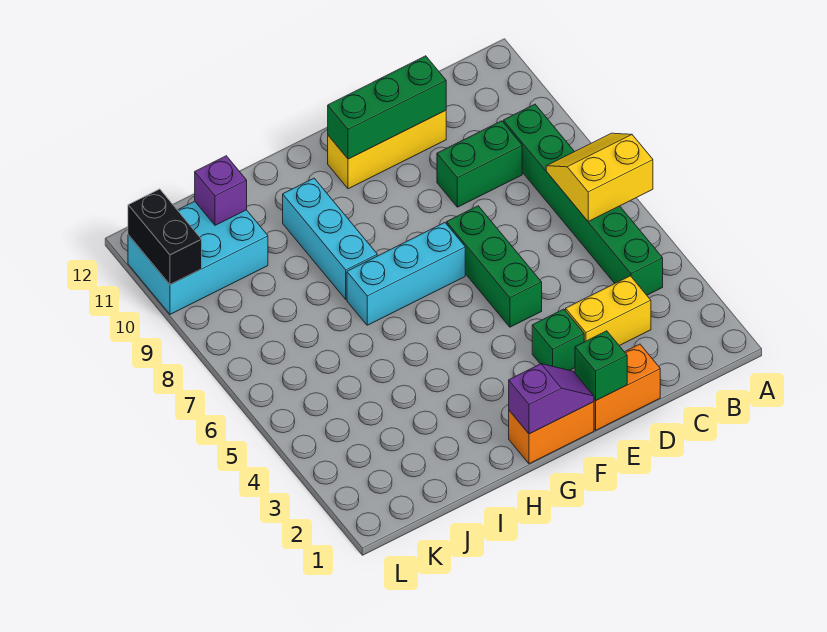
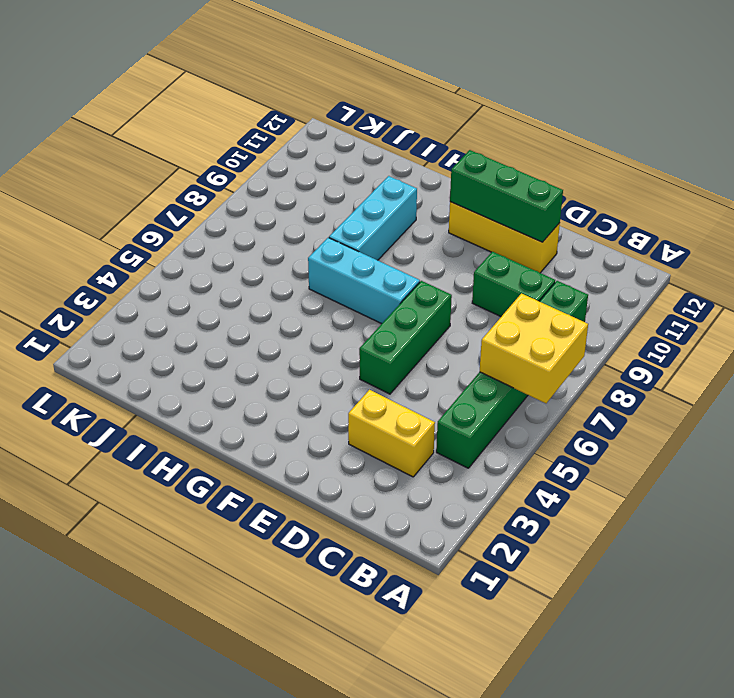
yellow brick A6:B7 level 2 -> yellow slope A6:B7 level 2 top 6
none -> orange brick D1:E1 level 1
none -> green brick E3 level 1
none -> orange brick F1:G1 level 1

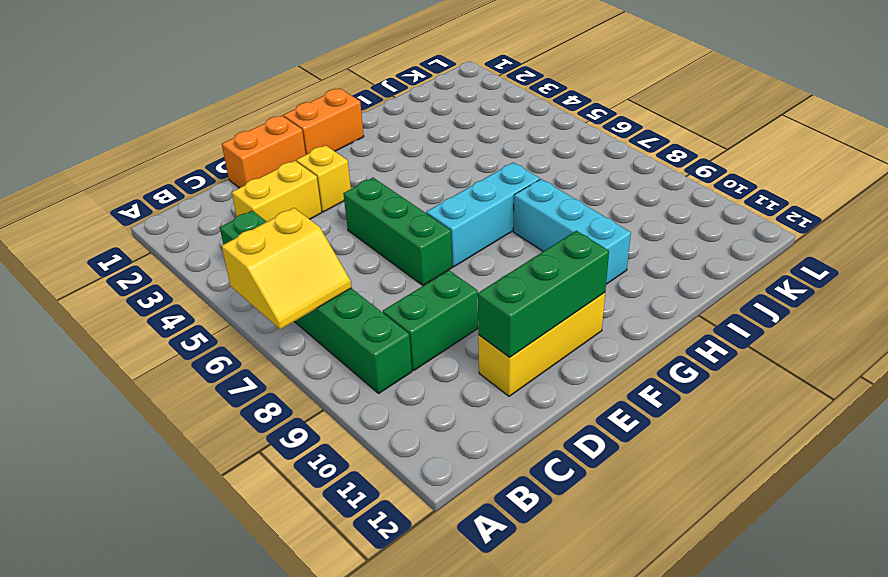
yellow brick E3 level 1 -> green brick E3 level 1
none -> cyan brick J10:L11 level 1
none -> green brick E1 level 2
none -> purple slope F1:G1 level 2 top G

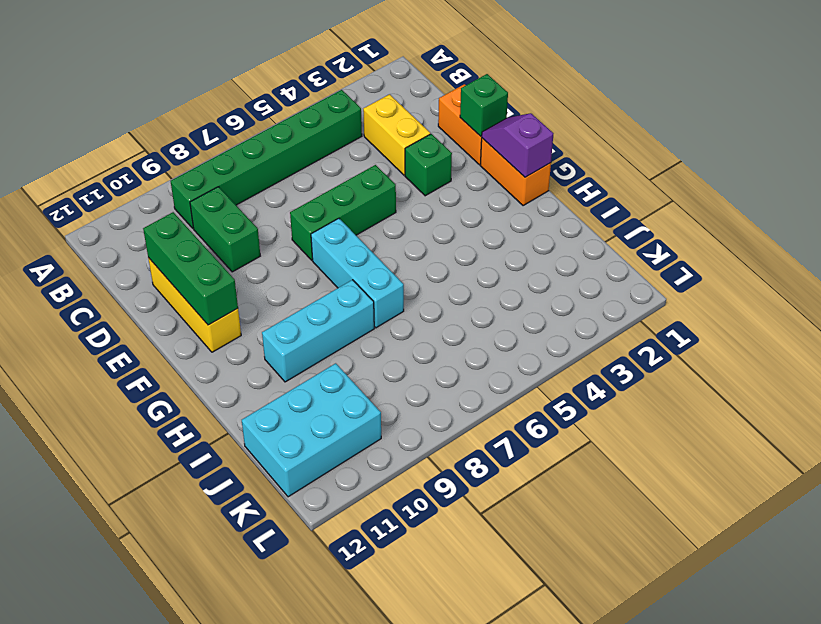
cyan brick J10:K12 level 1 -> cyan brick J10:L11 level 1
none -> yellow slope A6:B7 level 2 top 6
none -> purple brick J11 level 2
none -> black brick L10:L11 level 2

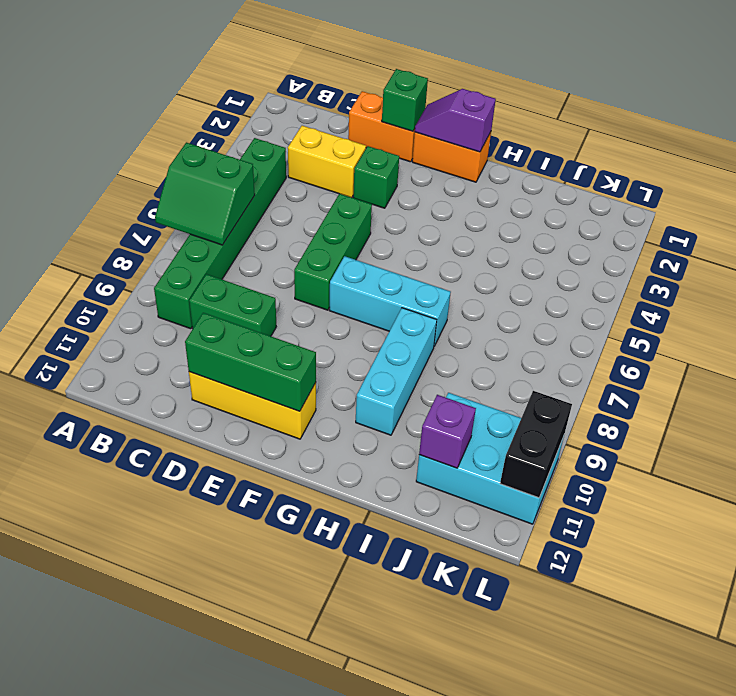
green slope A6:B7 level 2 top 6 -> yellow slope A6:B7 level 2 top 6

